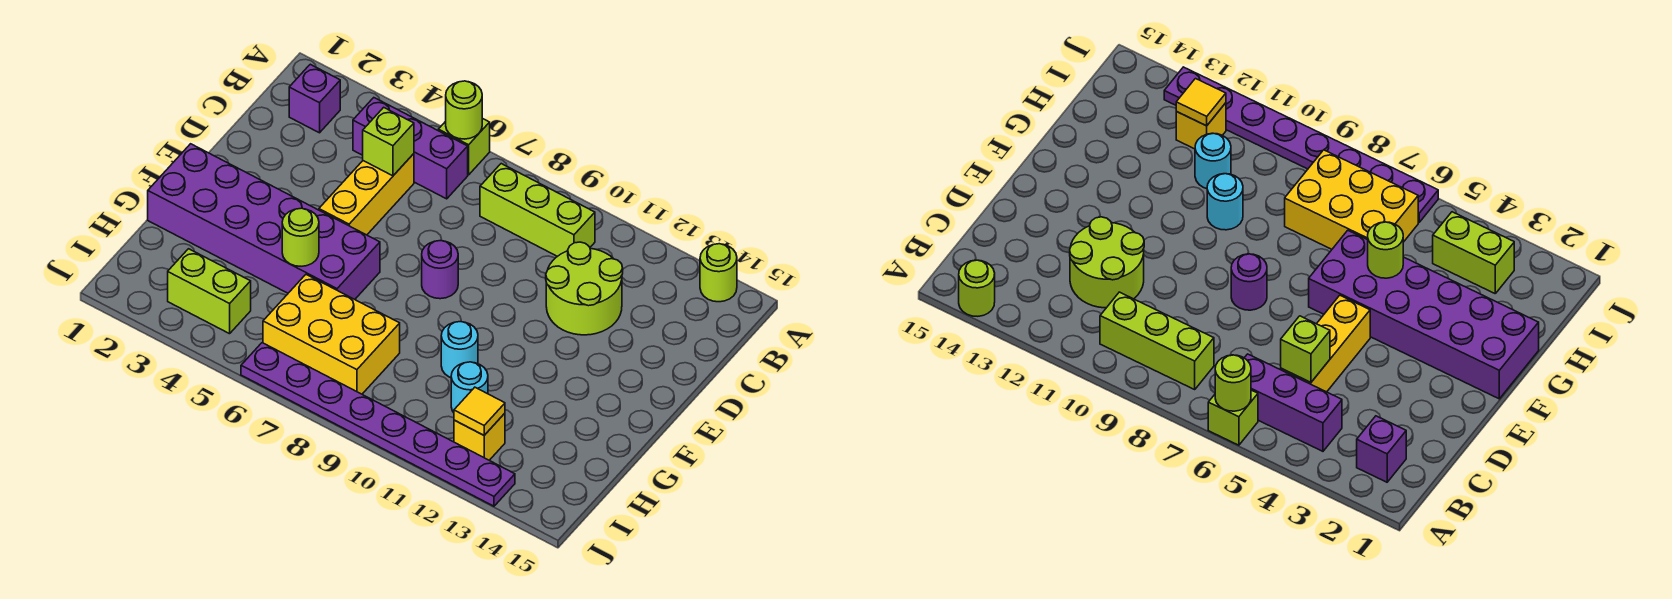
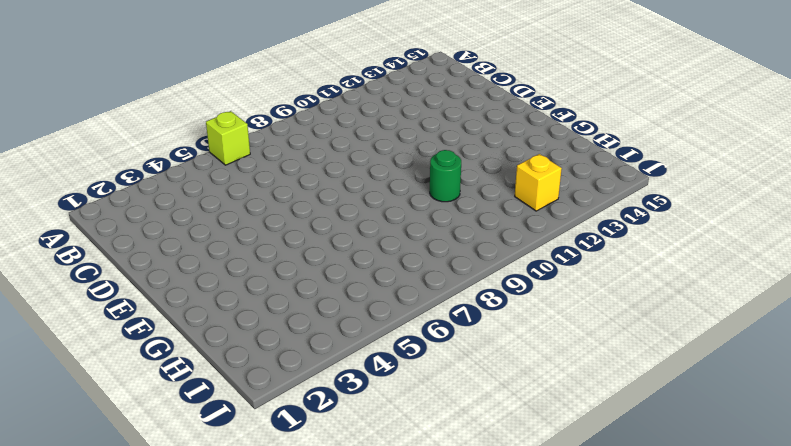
green round brick G10 level 1 -> cyan round brick G10 level 1
none -> lime round brick A14 level 1
none -> purple brick B2 level 1
none -> purple brick B4:B6 level 1

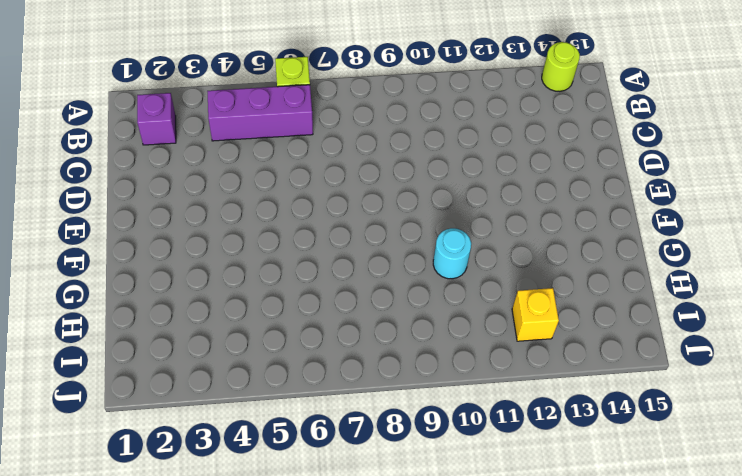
none -> lime brick B8:B10 level 1
none -> yellow brick C5:E5 level 1
none -> lime round brick C11:D12 level 1

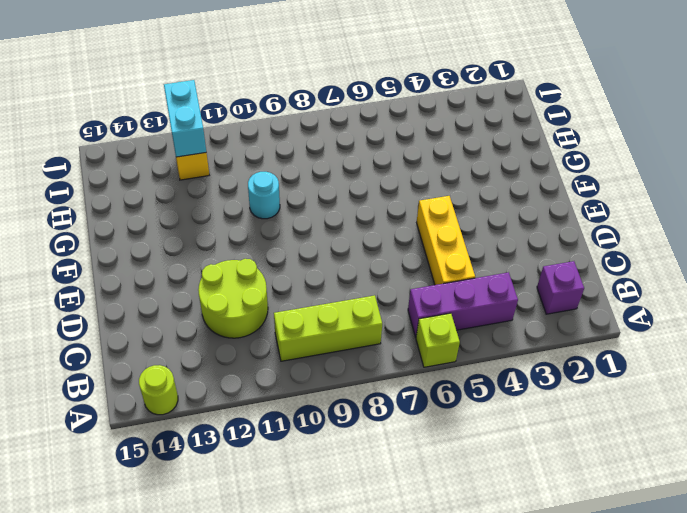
cyan brick I12:J12 level 2 -> yellow tile I12 level 2
none -> purple round brick E8 level 1
none -> purple brick F1:G6 level 1
none -> yellow brick H6:I8 level 1

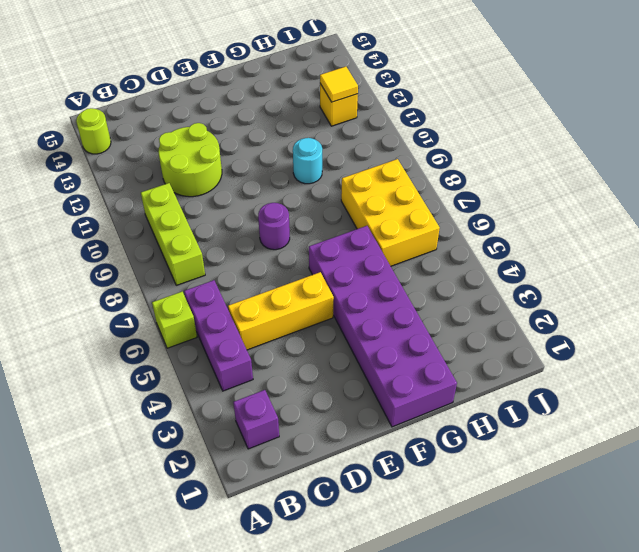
none -> cyan round brick H11 level 1
none -> lime brick I3:I4 level 1
none -> purple plate J6:J13 level 1

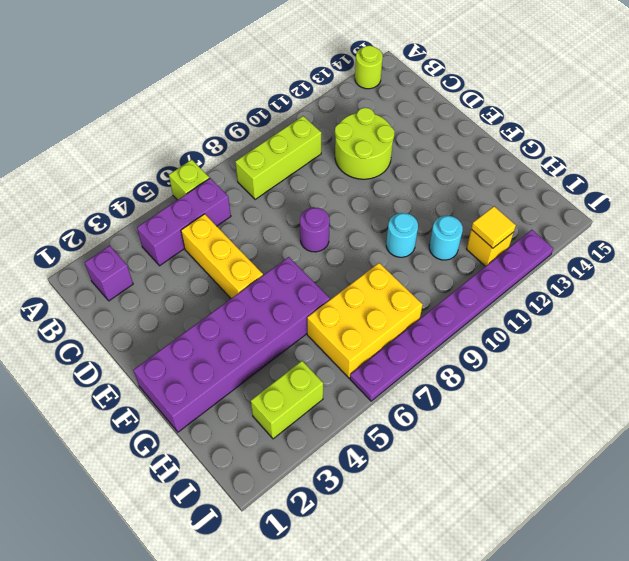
none -> lime round brick A6 level 2
none -> lime brick C5 level 2
none -> lime round brick G5 level 2

